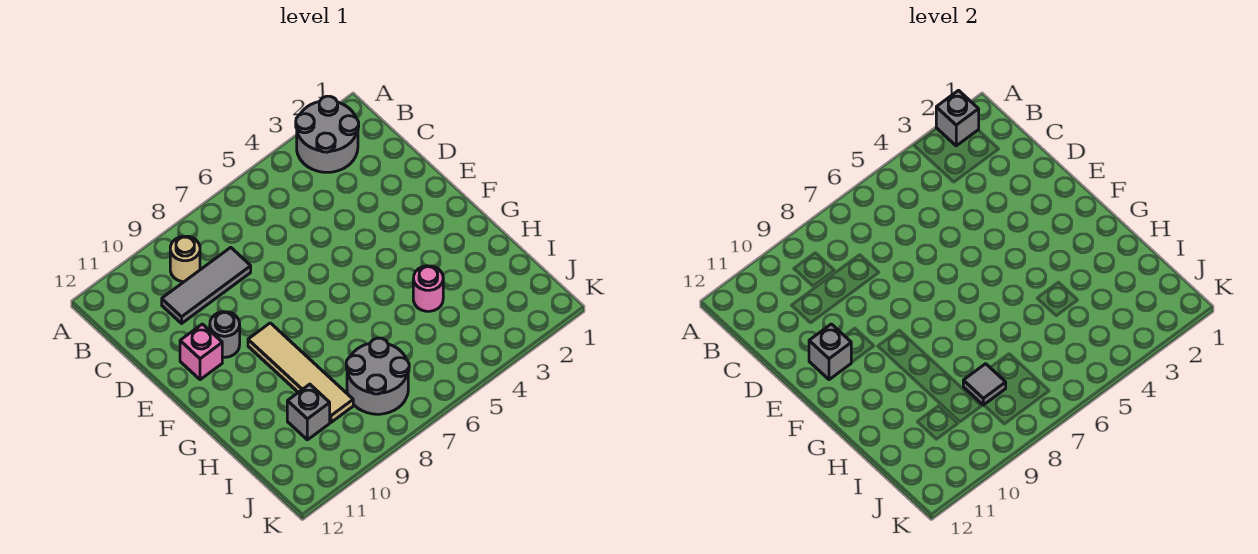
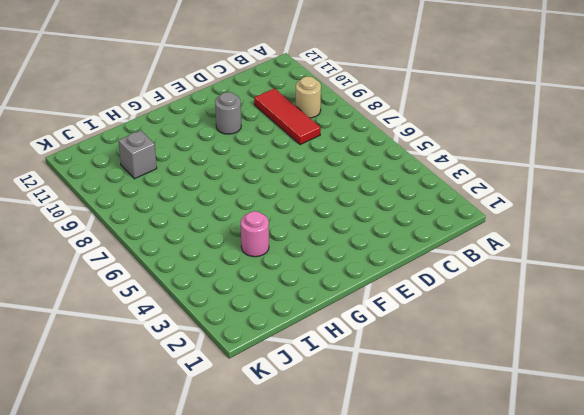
red tile C8:C10 level 1 -> grey tile C8:C10 level 1
none -> grey round brick A2:B3 level 1
none -> pink brick E11 level 1
none -> tan tile F9:I9 level 1

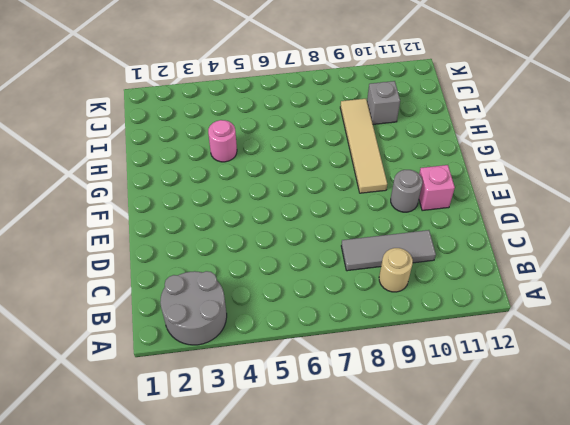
none -> grey round brick I7:J8 level 1
none -> grey brick A2 level 2
none -> grey brick E11 level 2

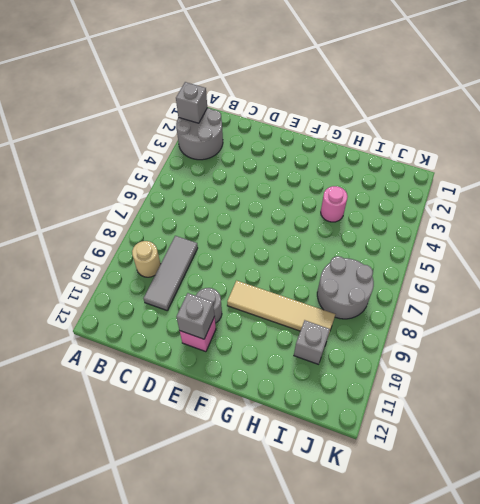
none -> grey tile I8 level 2

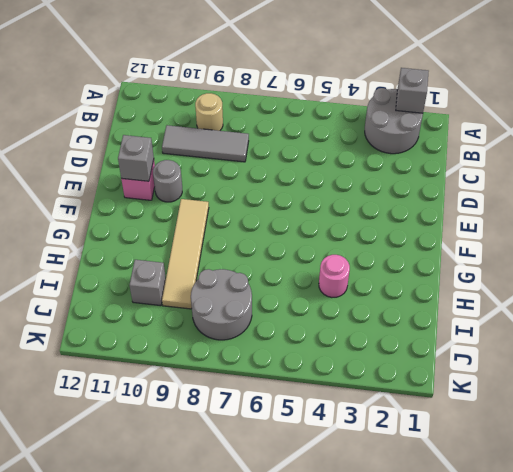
none -> grey tile I8 level 2

